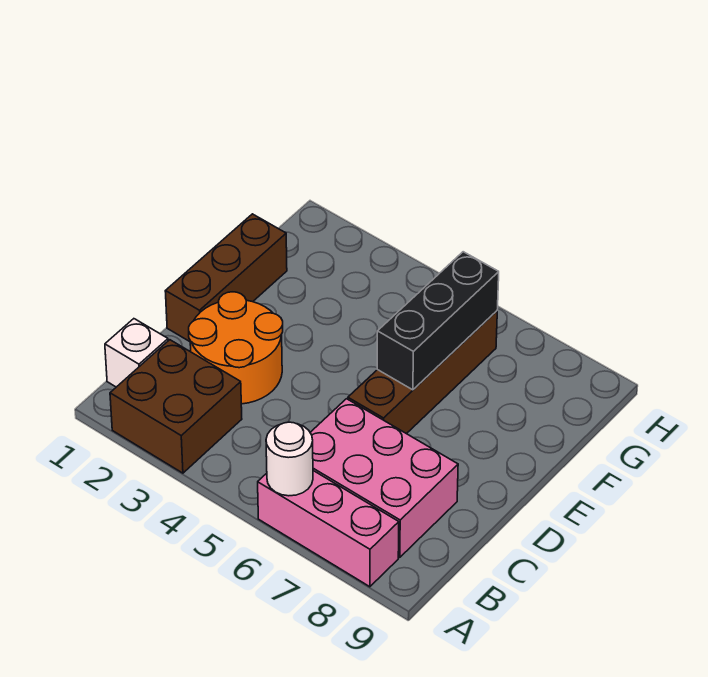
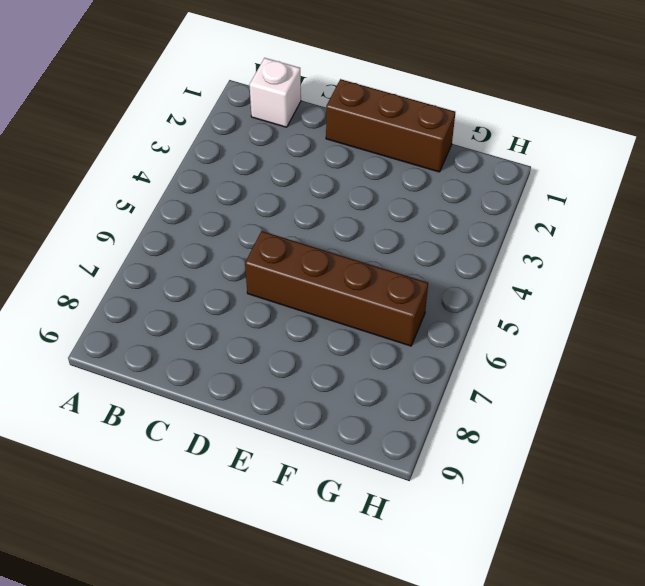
none -> brown brick A2:B3 level 1
none -> pink brick A6:A8 level 1

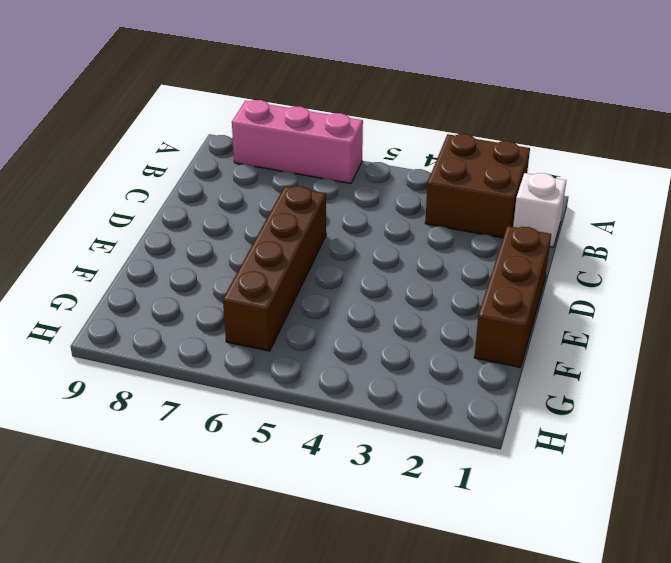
none -> pink brick B6:C8 level 1
none -> orange round brick C2:D3 level 1

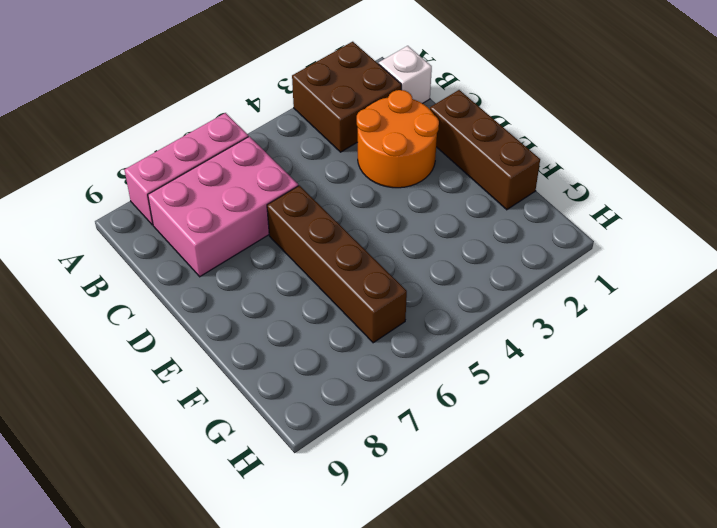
none -> white round brick A6 level 2
none -> black brick E6:G6 level 2

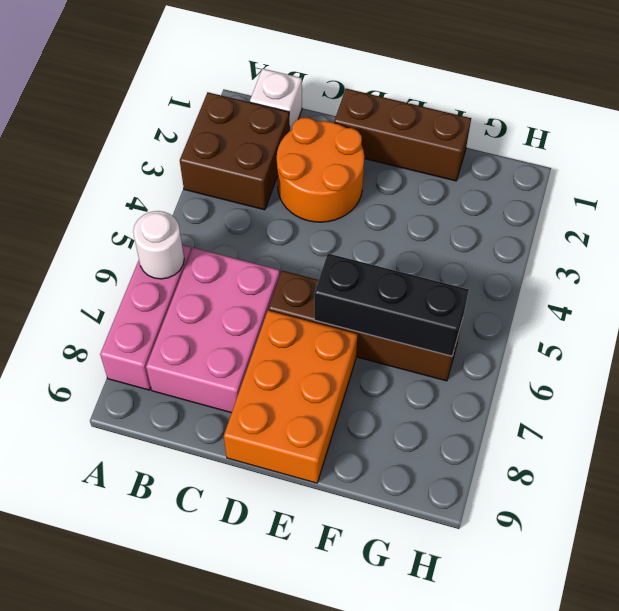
orange brick D7:E9 level 1 -> none

